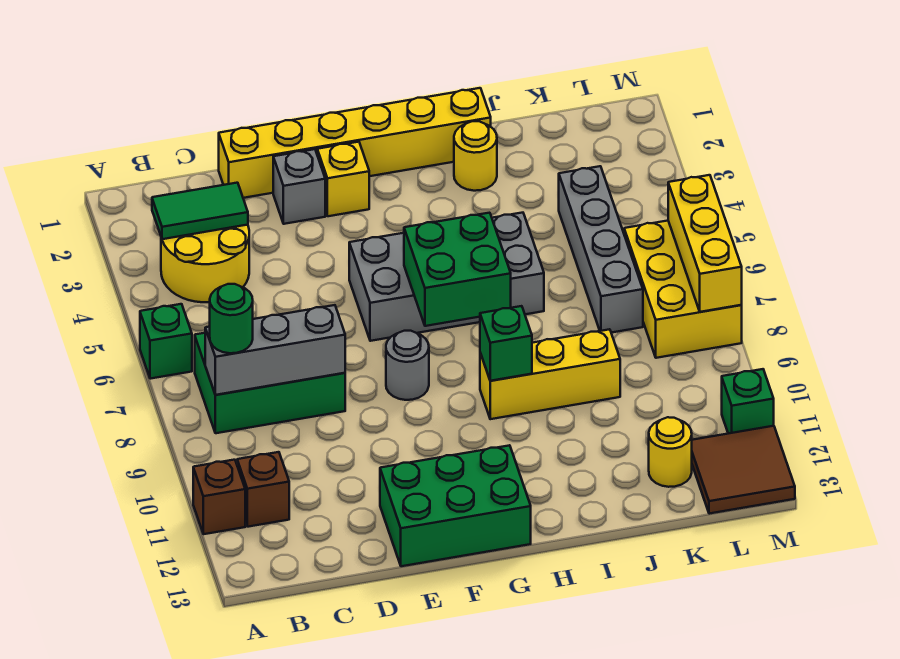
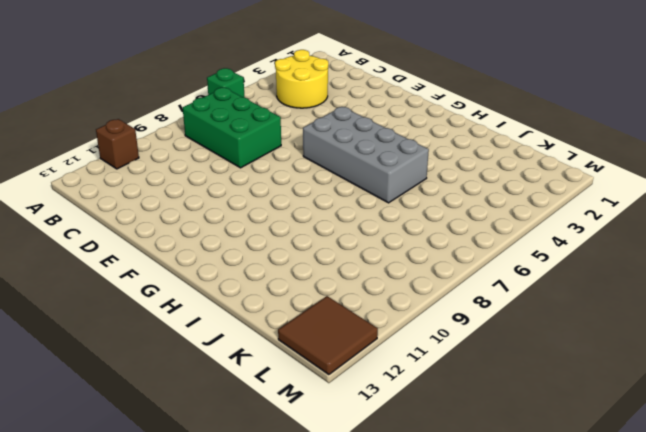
none -> brown brick B11 level 1
none -> yellow brick D1:I1 level 1
none -> grey brick E2 level 1

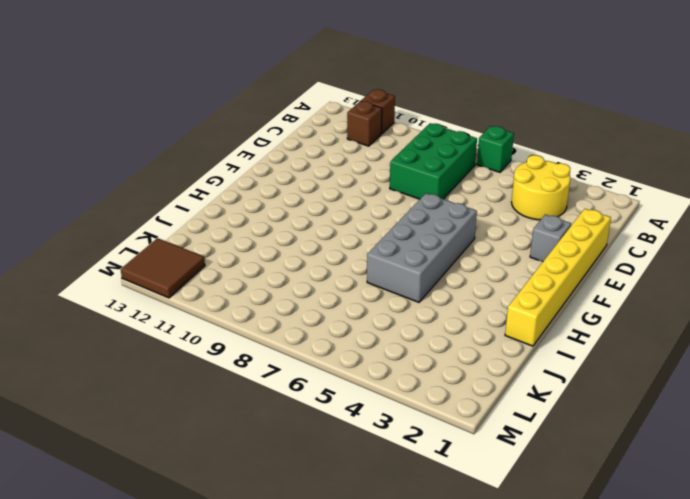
none -> green brick E12:G13 level 1
none -> yellow brick F2 level 1
none -> grey round brick F8 level 1

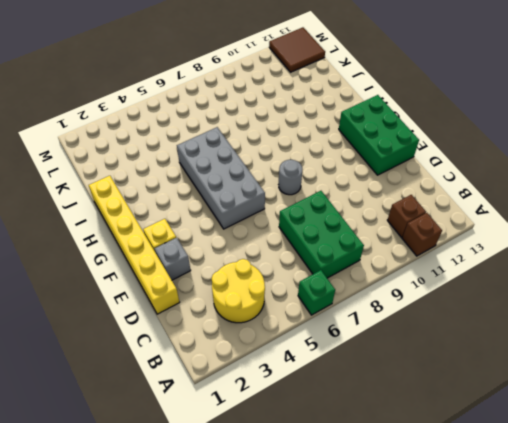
none -> yellow brick H9:J9 level 1
none -> yellow round brick I2 level 1
none -> grey brick K4:K7 level 1

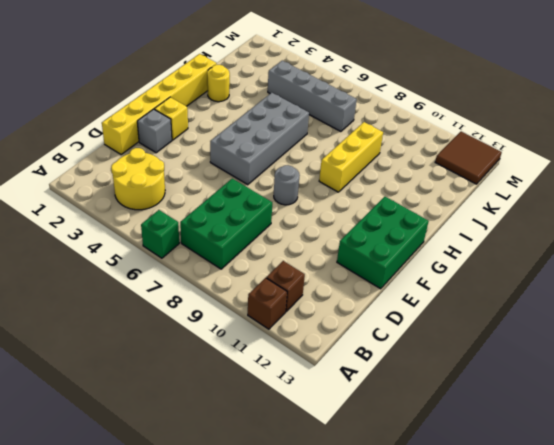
none -> yellow round brick K12 level 1
none -> yellow brick L6:M8 level 1
none -> green brick M11 level 1

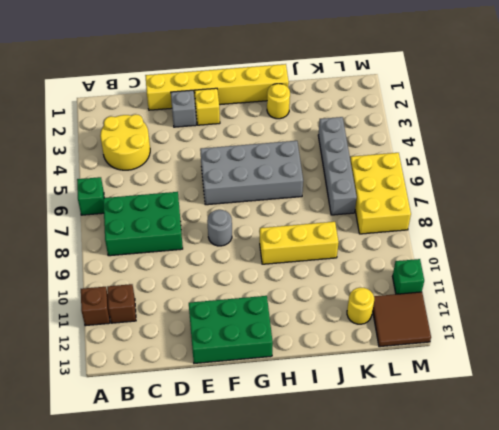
none -> green tile B3:C3 level 2
none -> grey brick B8:D8 level 2
none -> green brick G6:H7 level 2

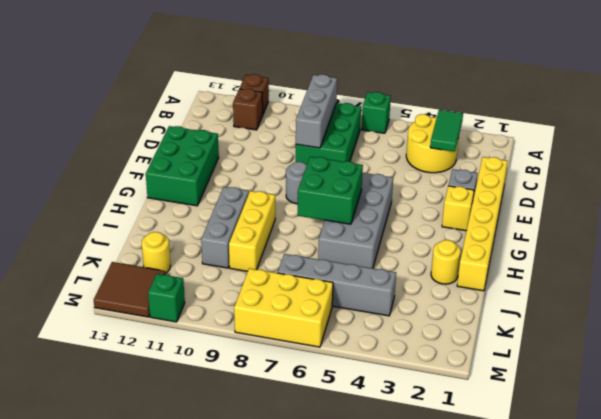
grey brick H10:J10 level 1 -> none
none -> green brick H9 level 2
none -> yellow brick M6:M8 level 2
none -> green round brick B8 level 3

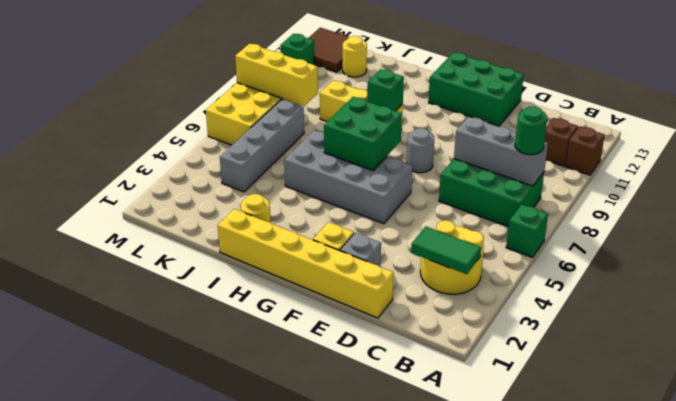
yellow brick K8:M8 level 2 -> yellow brick M6:M8 level 2

